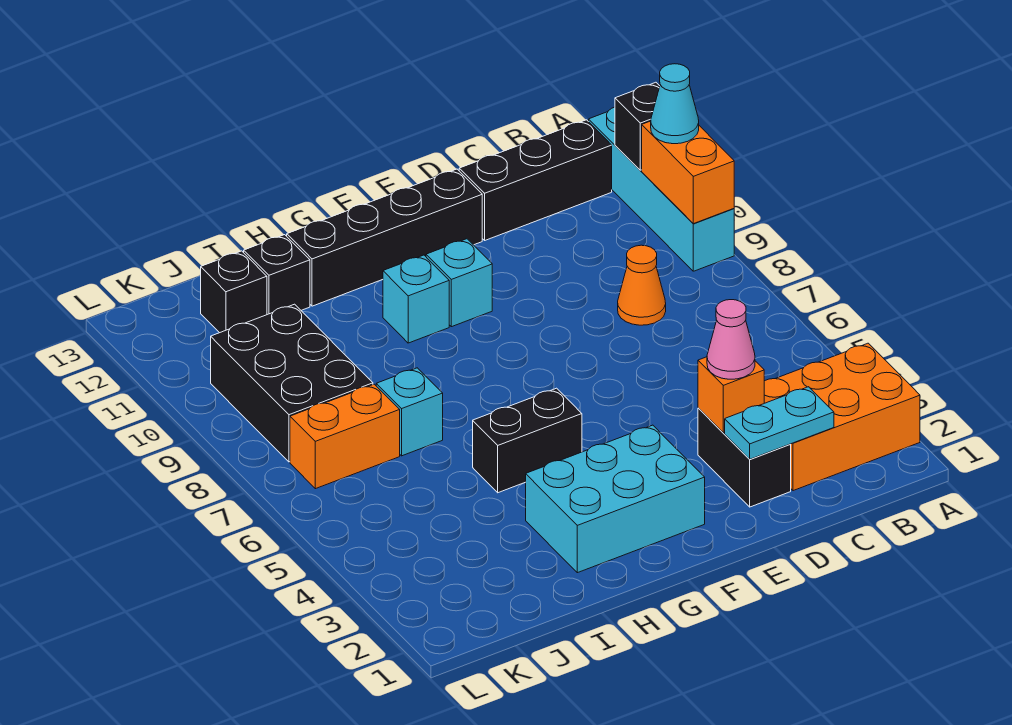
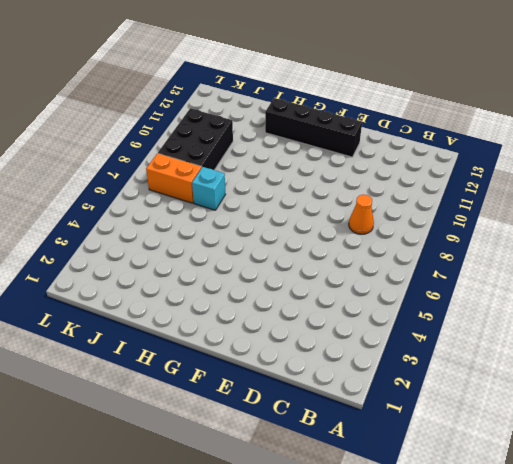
none -> orange brick A2:C3 level 1
none -> cyan brick A9:A12 level 1
none -> black brick B12:D12 level 1

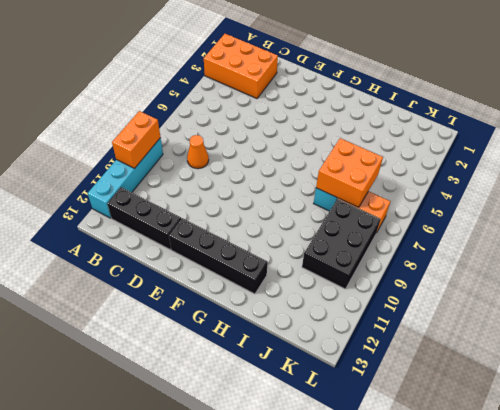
orange brick I6:J7 level 2 -> none
none -> black brick D2:D3 level 1
none -> cyan brick F2:H3 level 1
none -> cyan brick F10 level 1

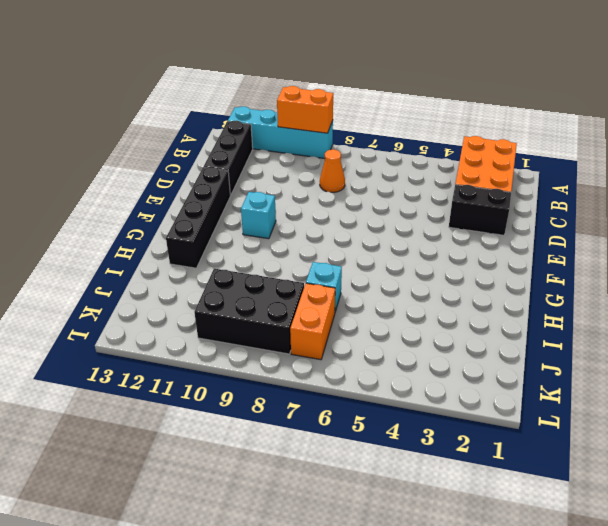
none -> cyan brick F2:H3 level 1
none -> black brick G5:H5 level 1
none -> cyan brick G10 level 1

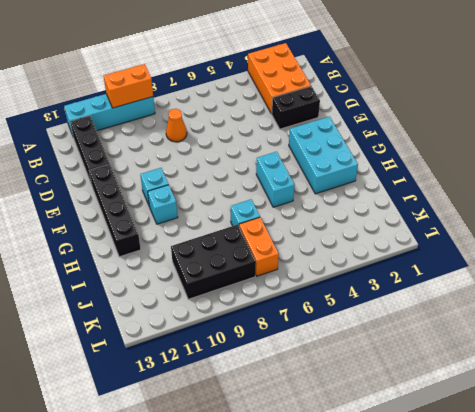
cyan brick G5:H5 level 1 -> black brick G5:H5 level 1
none -> black brick I12 level 1
none -> black brick J12 level 1
none -> black brick A11 level 2

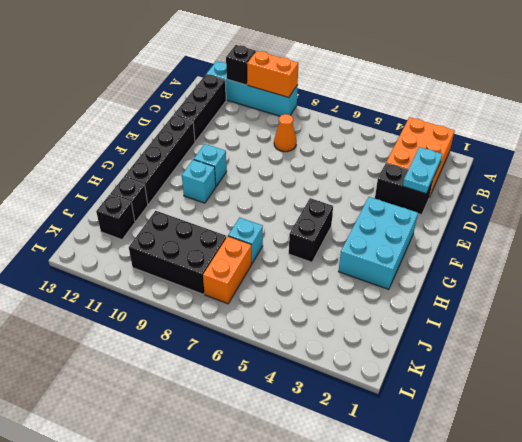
none -> orange brick D3 level 2
none -> cyan cone A10 level 3
none -> pink cone D3 level 3

